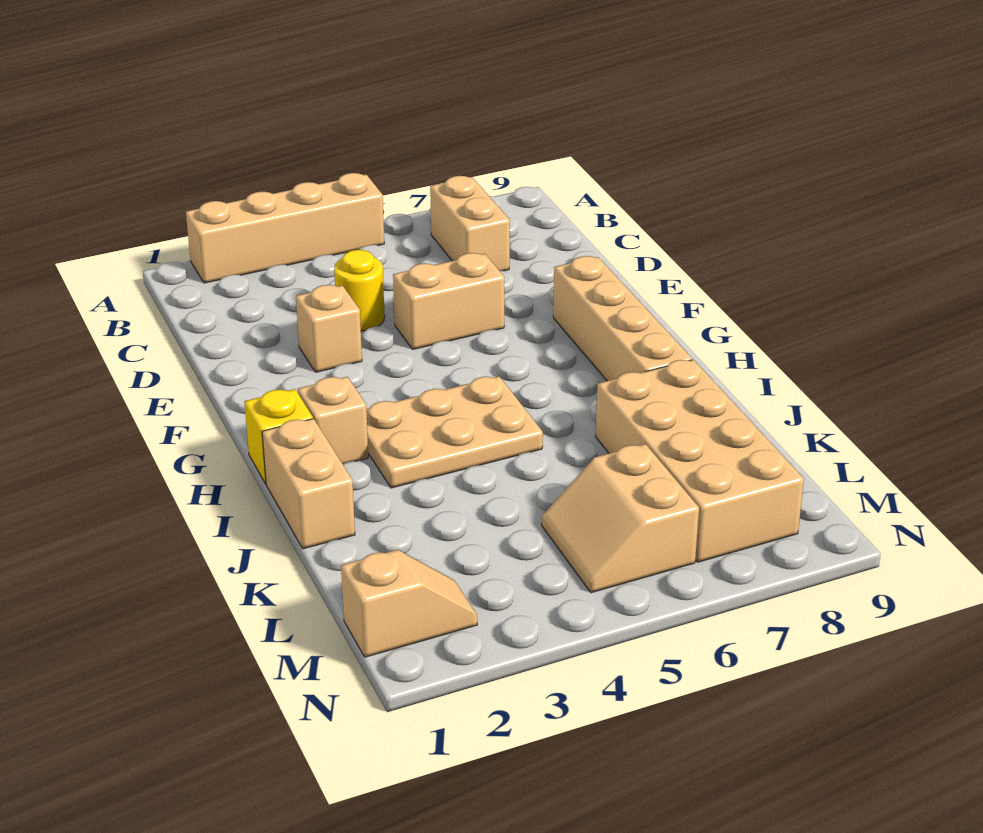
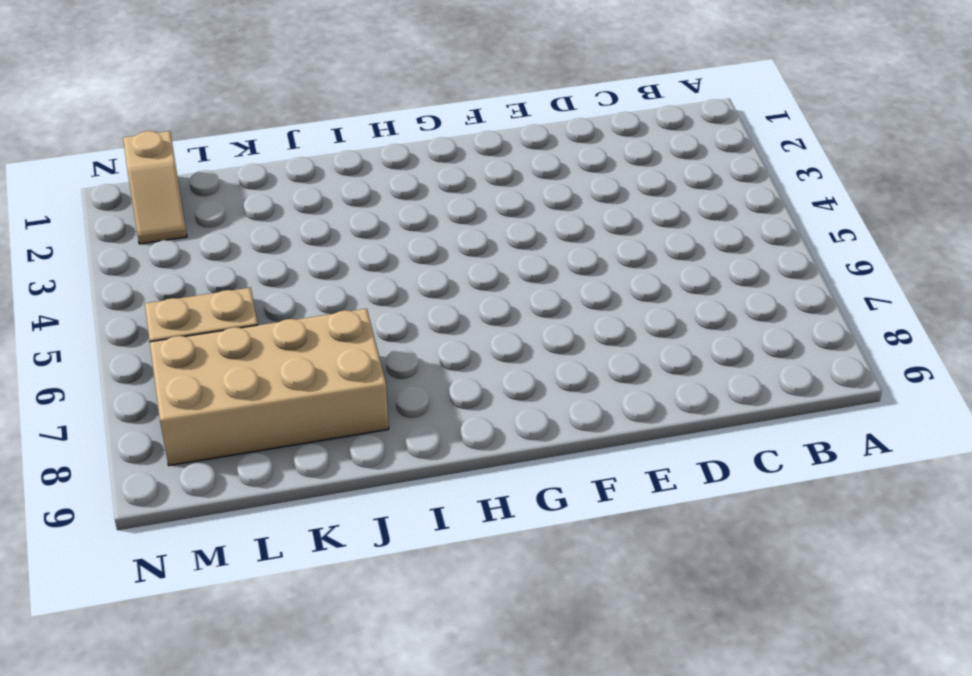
none -> tan brick A2:A5 level 1
none -> tan brick B7:C7 level 1
none -> yellow round brick D4 level 1

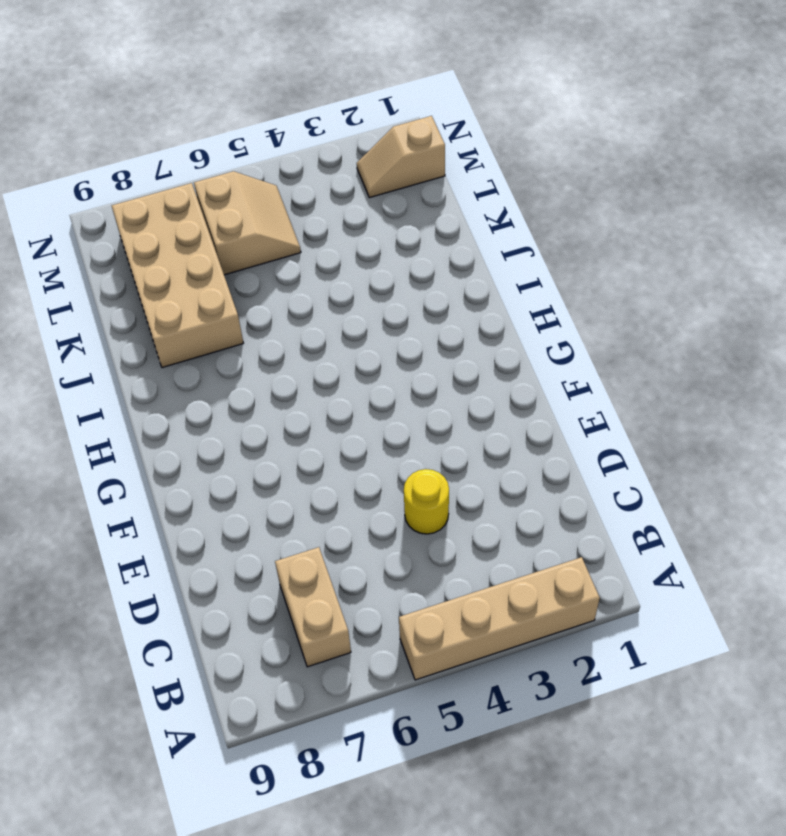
none -> tan brick E3 level 1
none -> tan brick E5:E6 level 1
none -> tan brick F8:I8 level 1

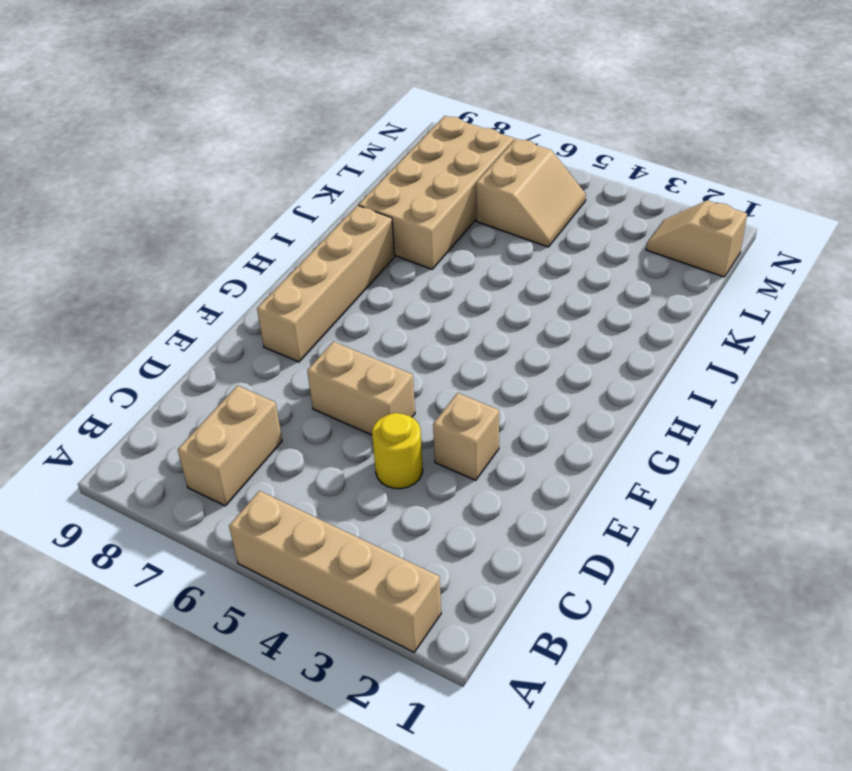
none -> yellow brick H1 level 1
none -> tan brick H2 level 1
none -> tan plate H3:I5 level 1

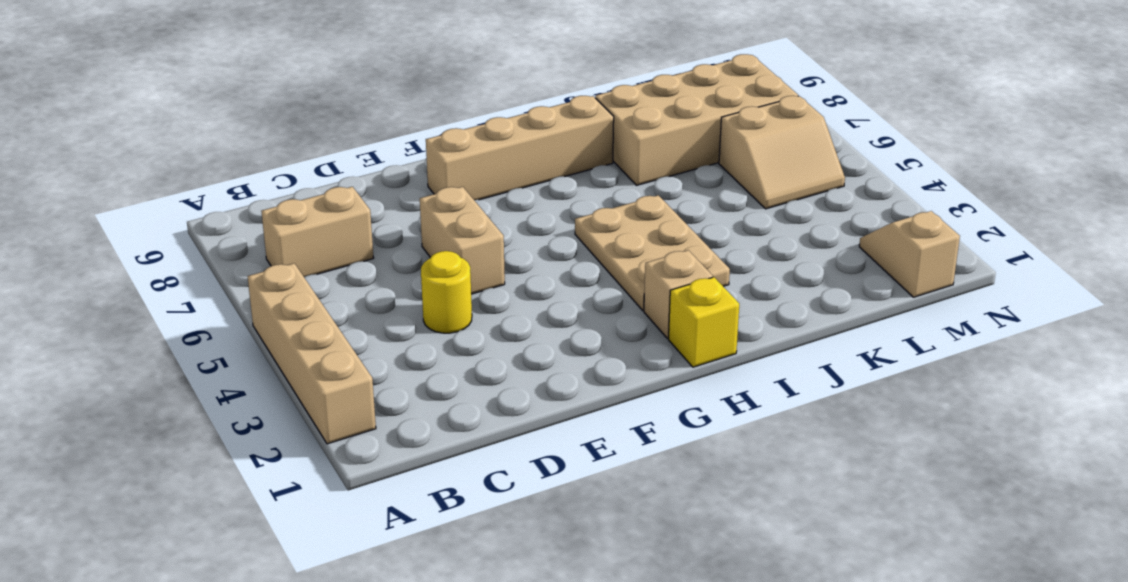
none -> tan brick E3 level 1
none -> tan brick I1:J1 level 1

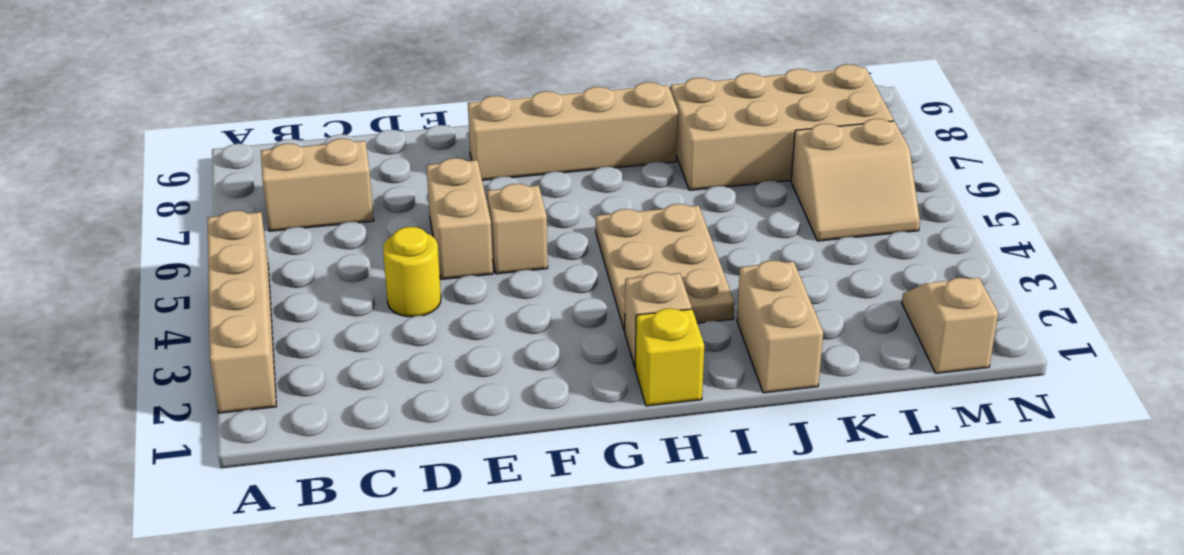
tan brick F5 level 1 -> tan brick E3 level 1
tan brick J1:J2 level 1 -> tan brick I1:J1 level 1

